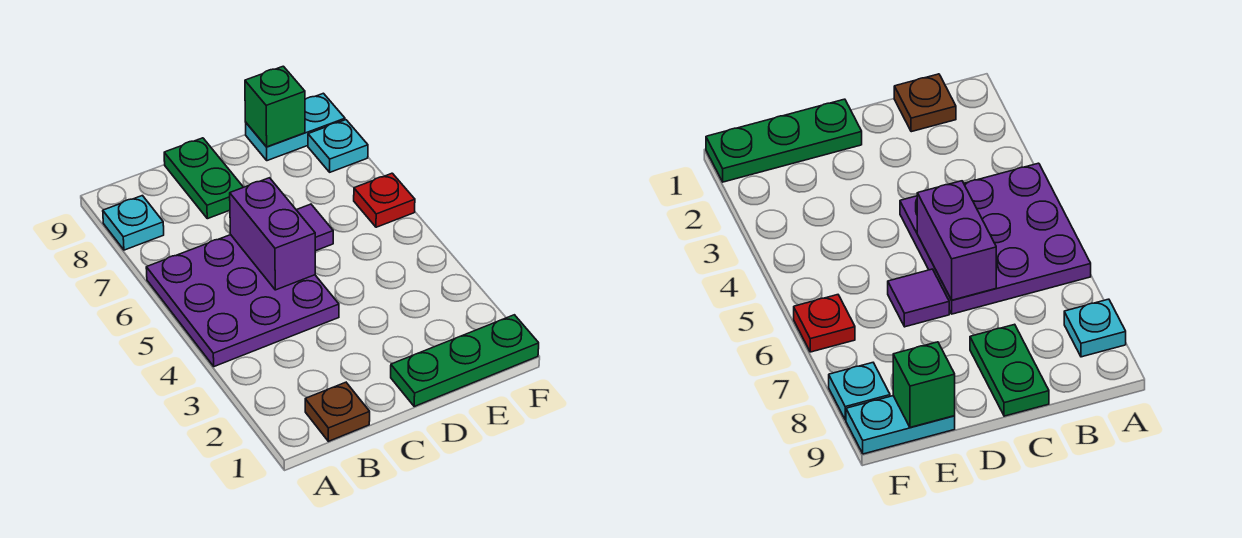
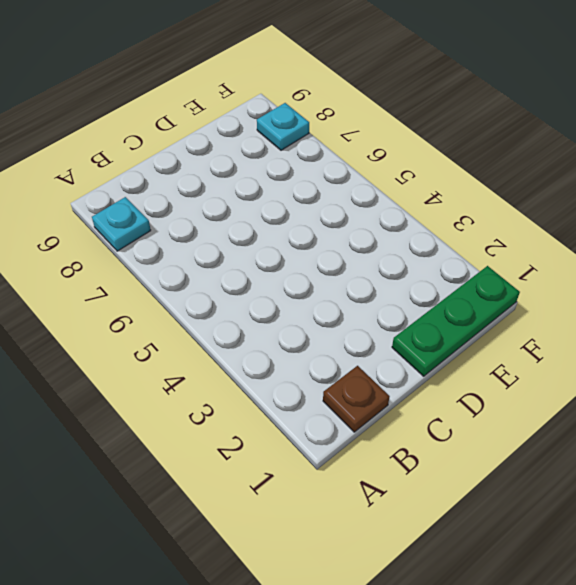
none -> purple plate A4:C6 level 1
none -> green plate C8:C9 level 1

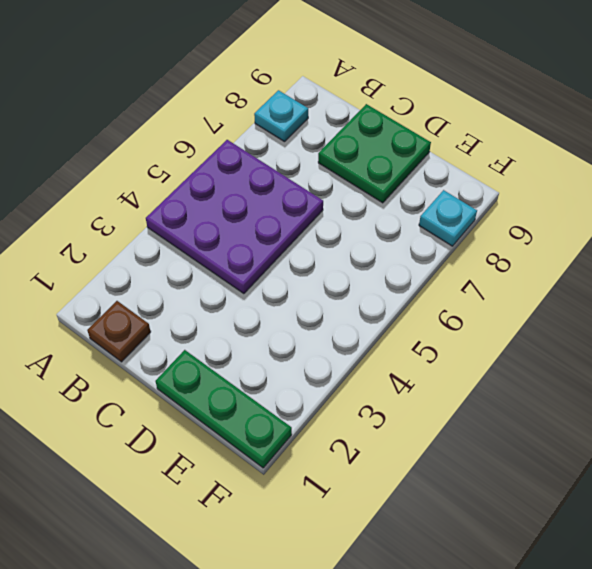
green plate C8:D9 level 1 -> green plate C8:C9 level 1
none -> purple tile D6 level 1
none -> cyan plate E9:F9 level 1

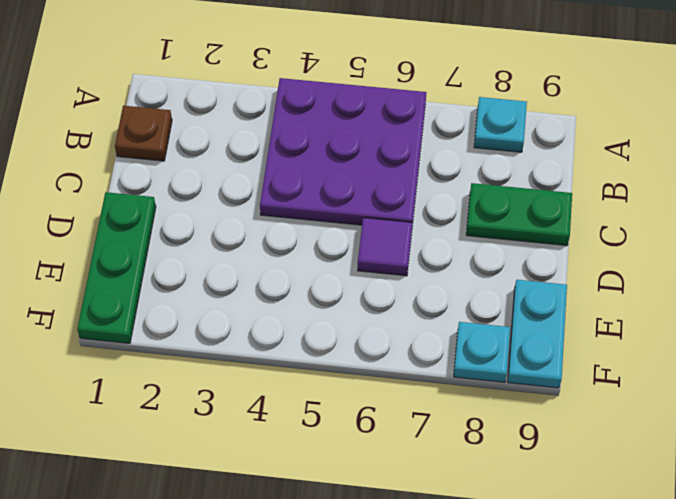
none -> red plate F6 level 1
none -> purple brick C5:C6 level 2

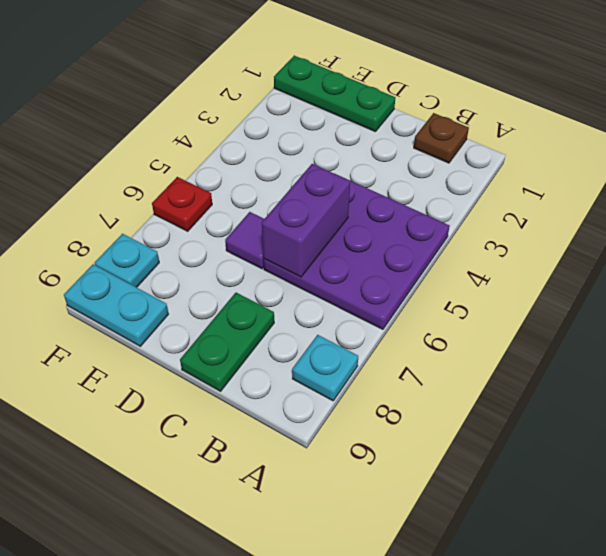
none -> green brick E9 level 2

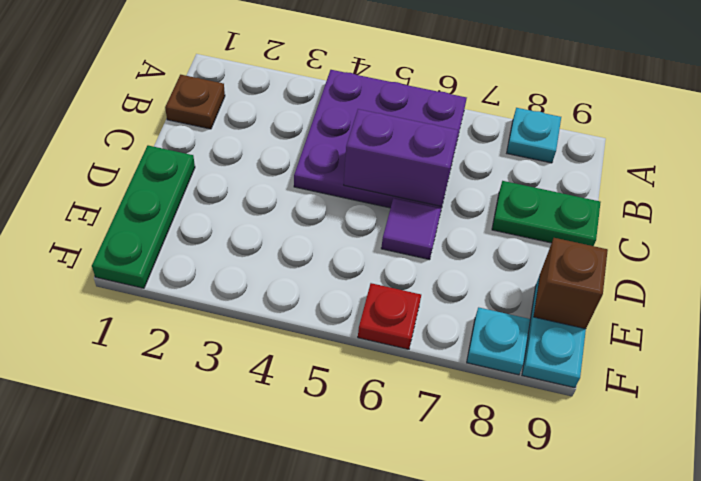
brown brick E9 level 2 -> green brick E9 level 2

